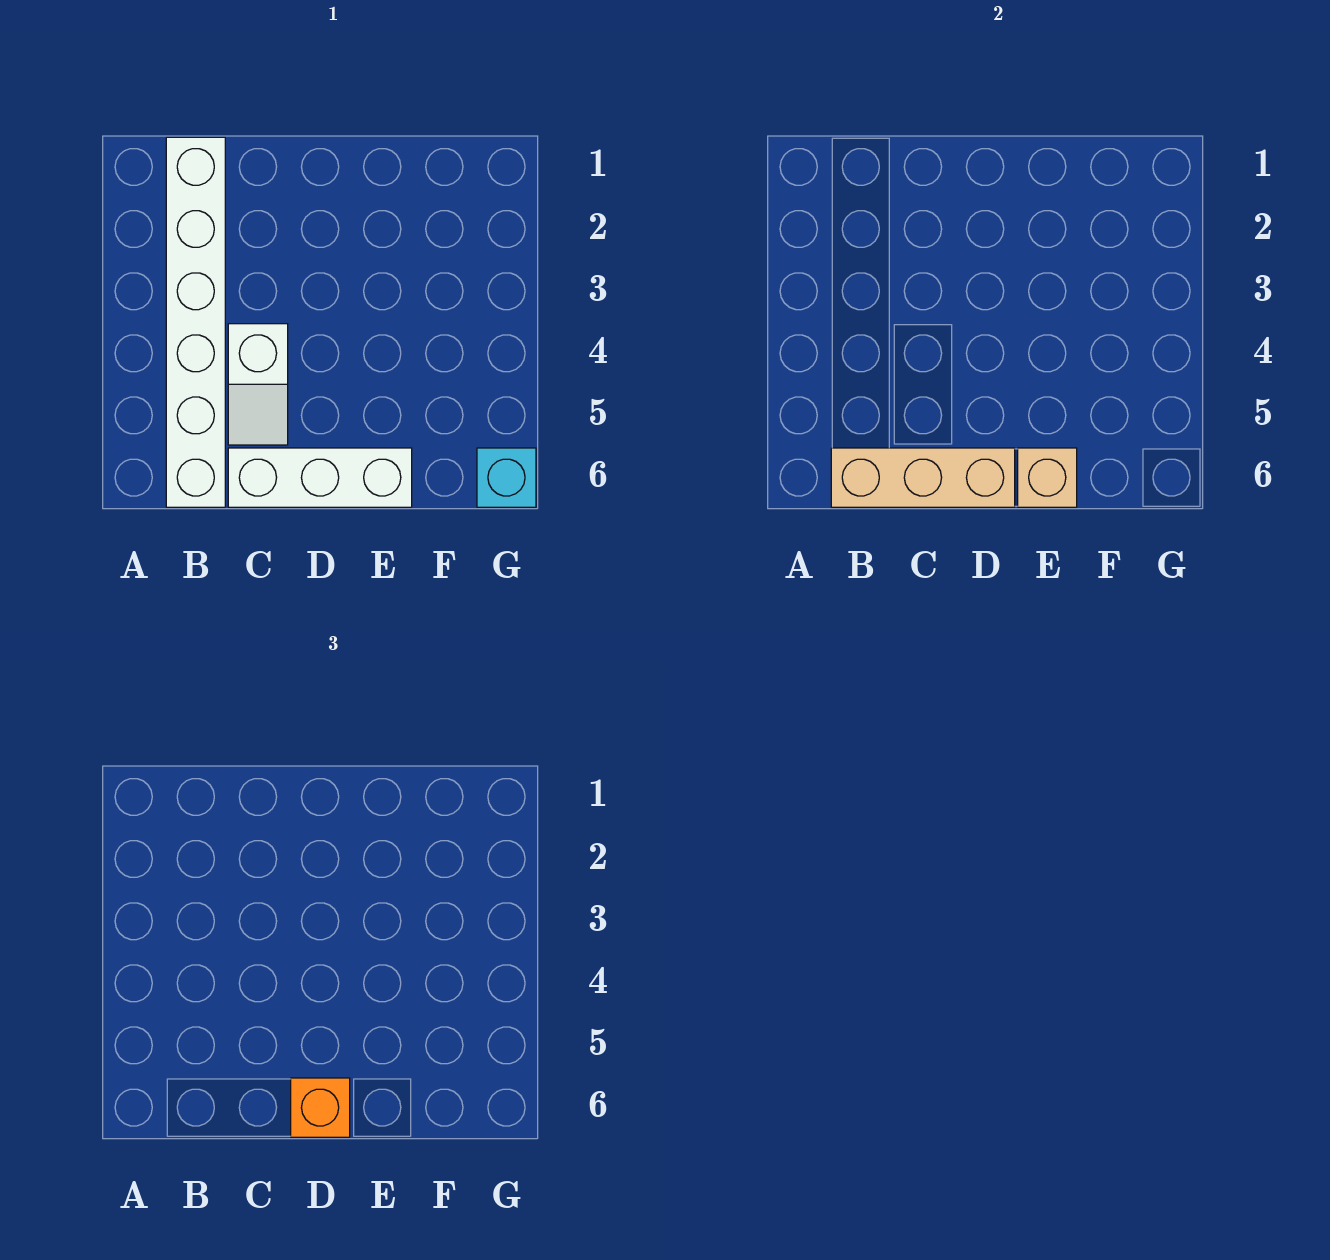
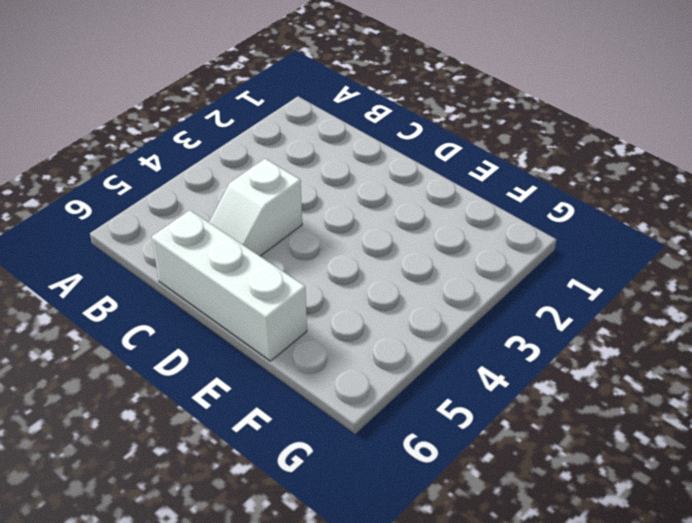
none -> white brick B1:B6 level 1
none -> cyan brick G6 level 1

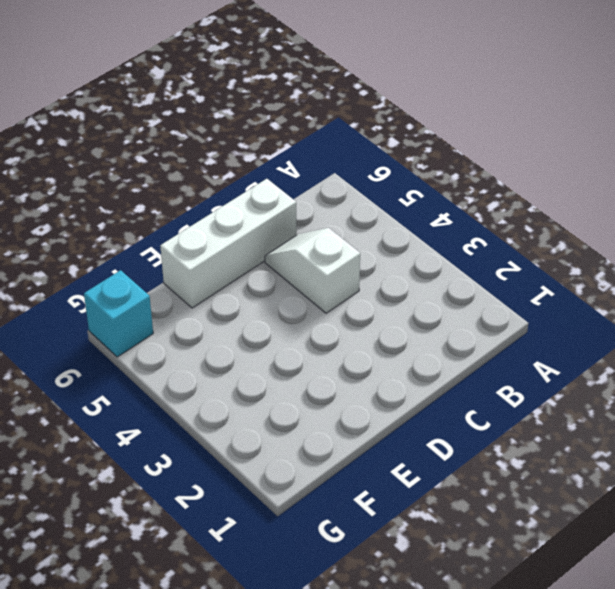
none -> white brick B1:B6 level 1
none -> tan brick B6:D6 level 2

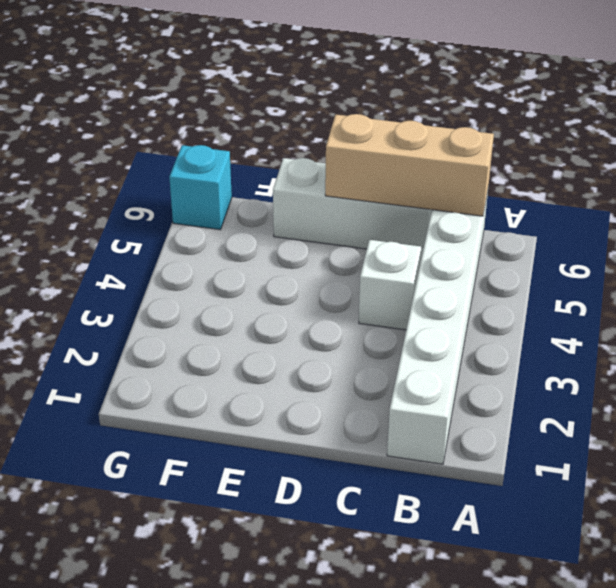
none -> tan brick E6 level 2
none -> orange brick D6 level 3

